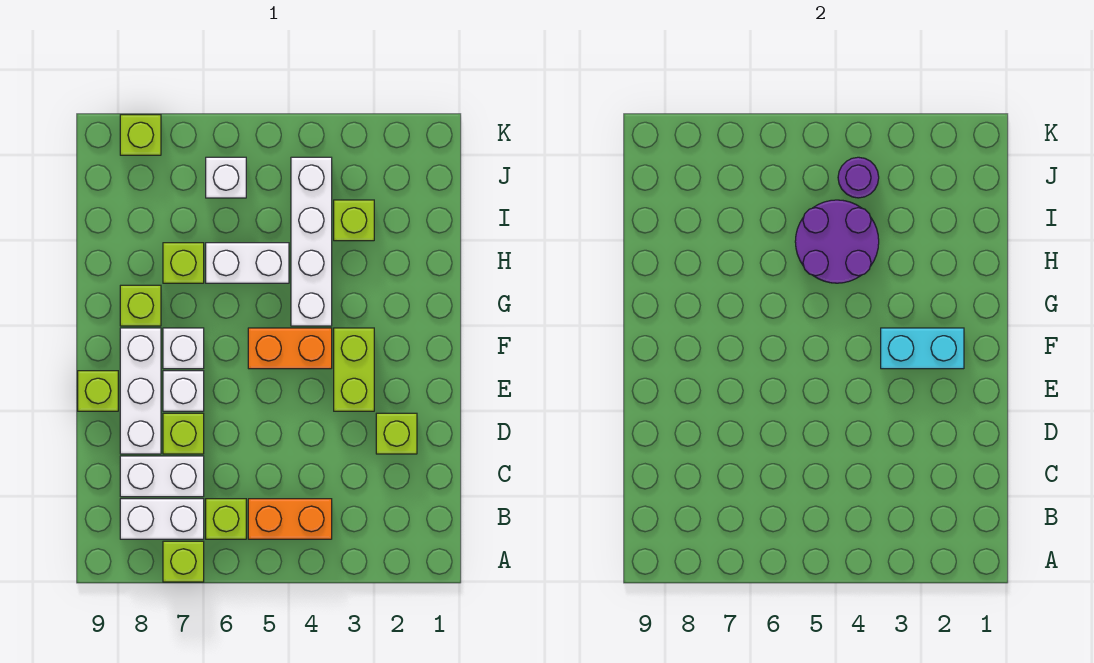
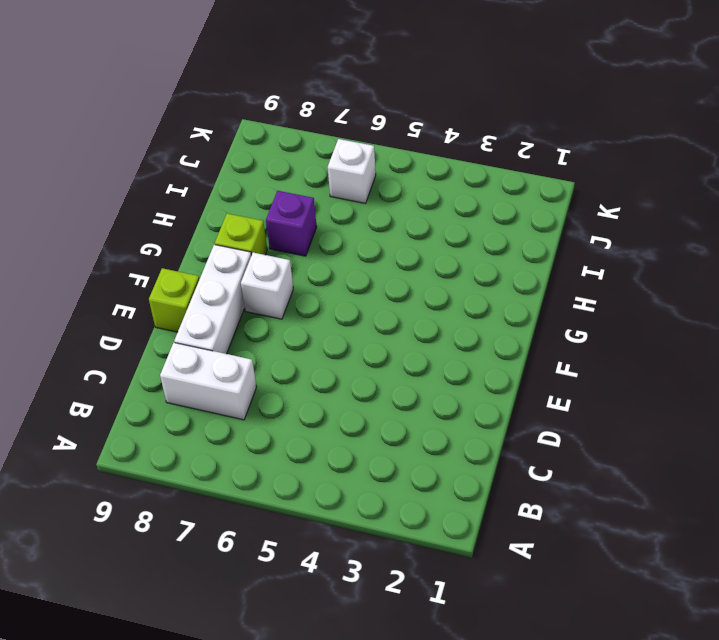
purple brick H7 level 1 -> lime brick H7 level 1
none -> lime brick A7 level 1
none -> orange brick B4:B5 level 1
none -> lime brick B6 level 1

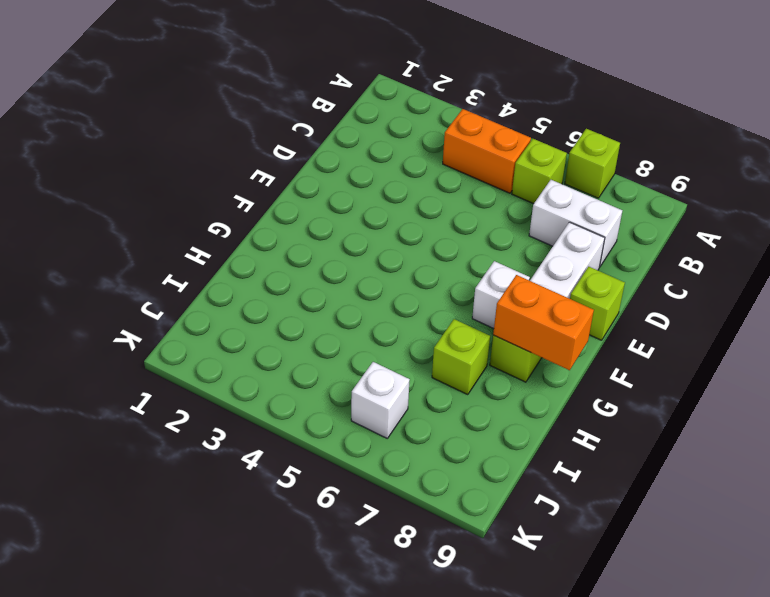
orange brick G8:G9 level 2 -> orange brick F4:F5 level 1
none -> white brick B7:B8 level 1
none -> lime brick D2 level 1
none -> lime brick D7 level 1

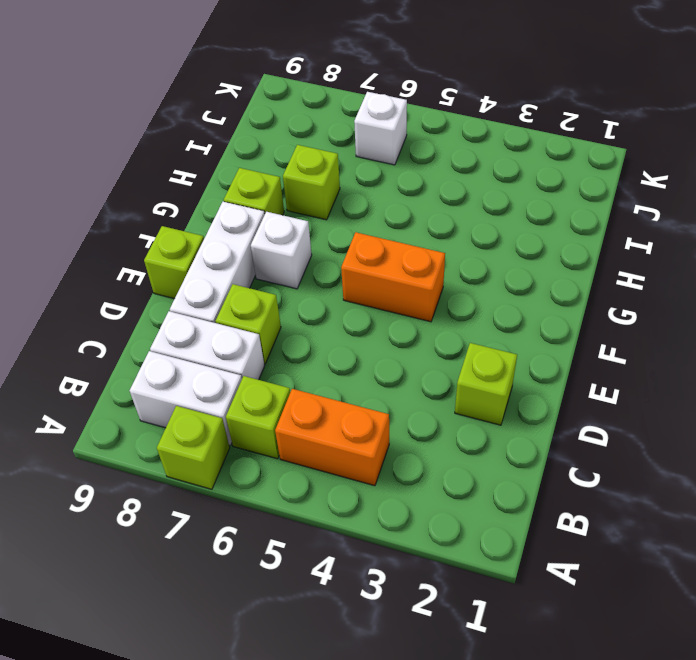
none -> lime brick E3:F3 level 1
none -> white brick E7 level 1
none -> white brick G4:J4 level 1

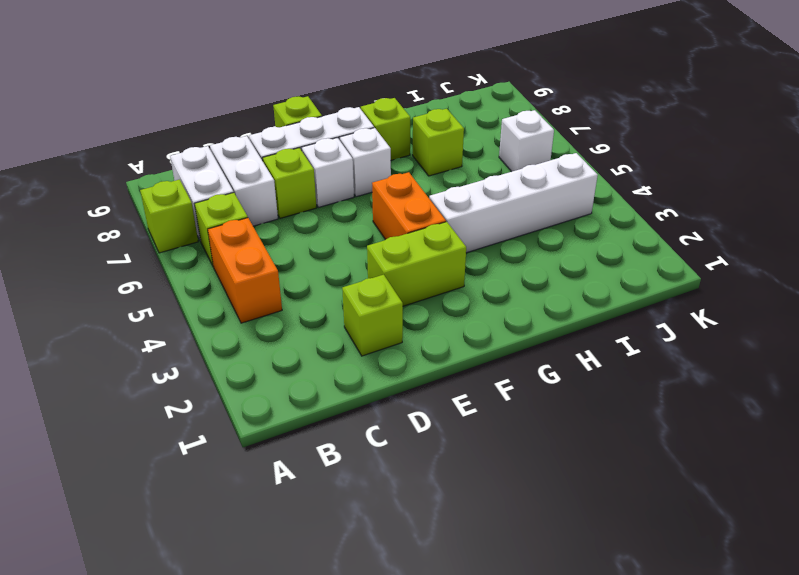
none -> white brick H5:H6 level 1
none -> lime brick I3 level 1
none -> lime brick K8 level 1

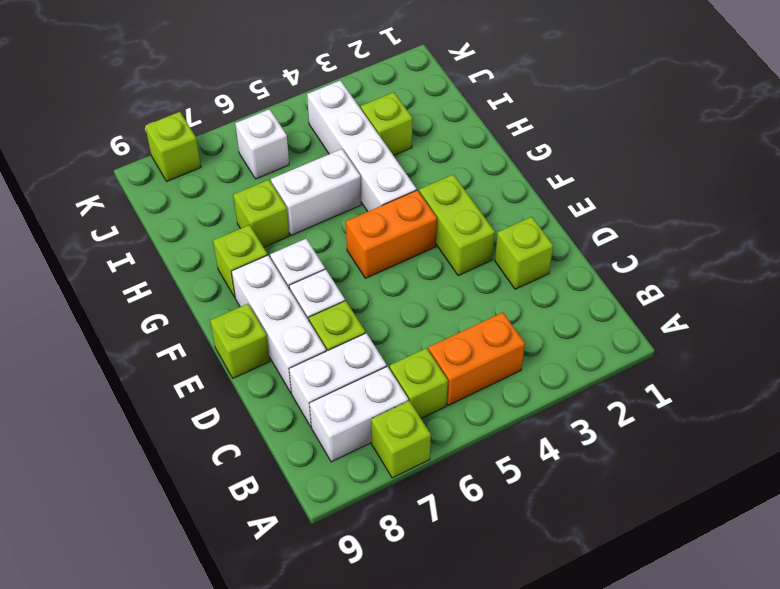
none -> cyan brick F2:F3 level 2
none -> purple round brick H4:I5 level 2
none -> purple round brick J4 level 2

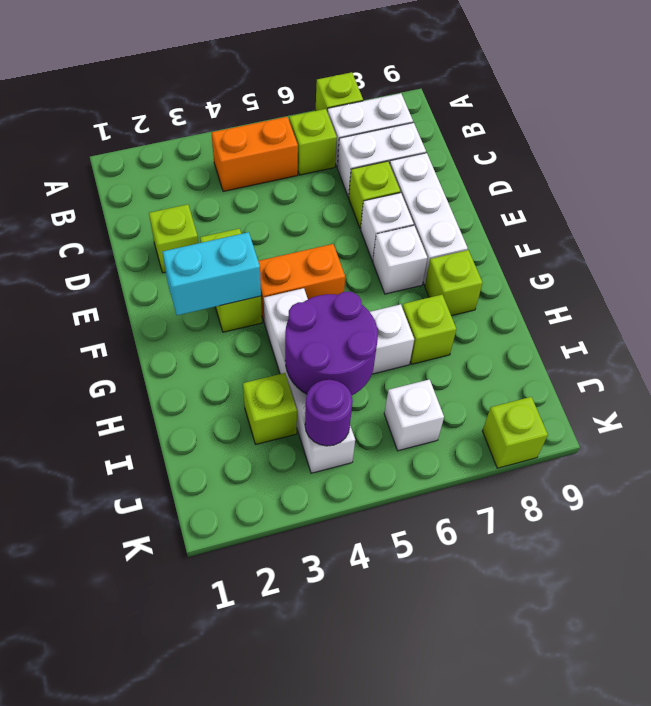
none -> lime brick E9 level 1

